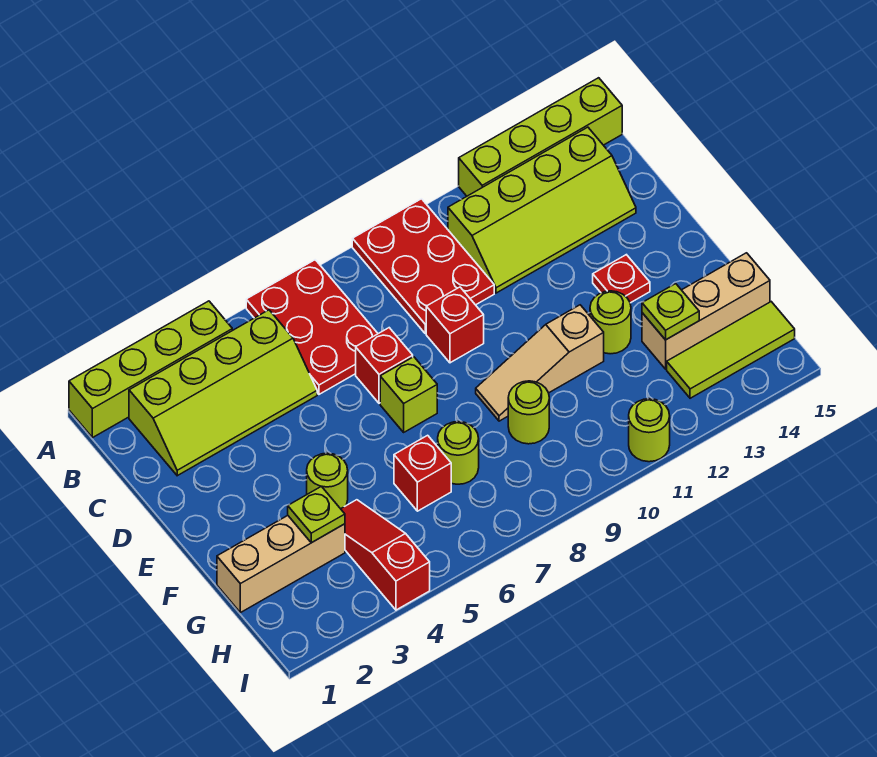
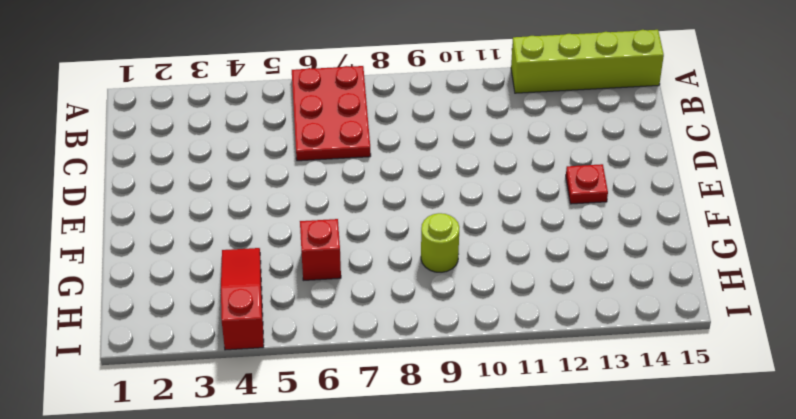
none -> lime brick A1:A4 level 1
none -> red plate A9:C10 level 1
none -> lime slope B2:C5 level 1 top B

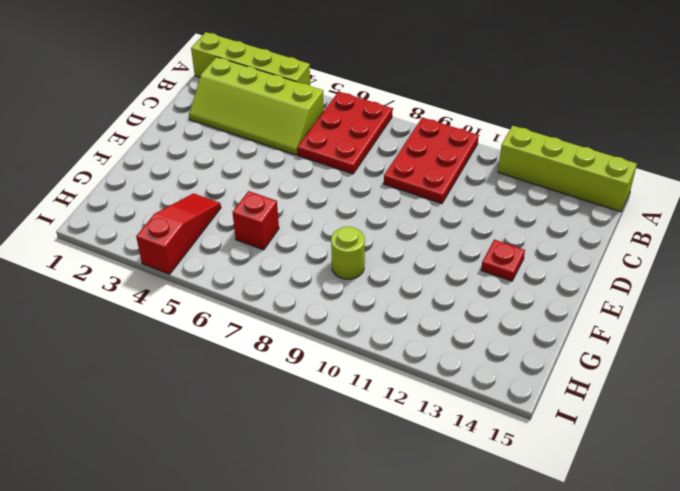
none -> lime slope B11:C14 level 1 top B
none -> red brick D7 level 1
none -> red brick D9 level 1

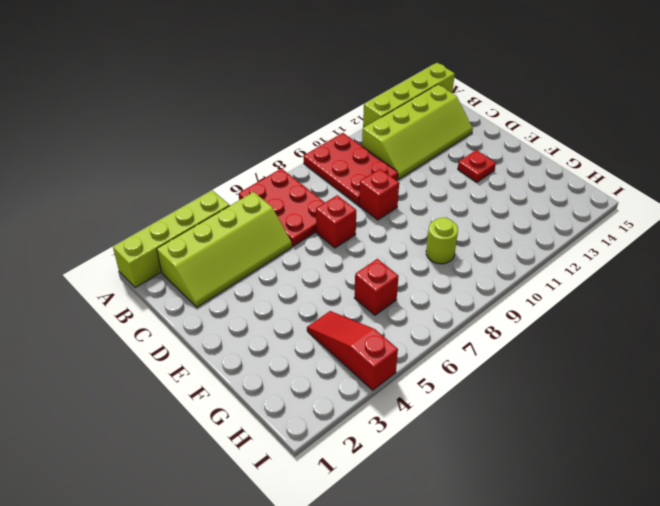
none -> lime brick E7 level 1
none -> lime round brick F4 level 1
none -> tan slope F9:F11 level 1 top 11

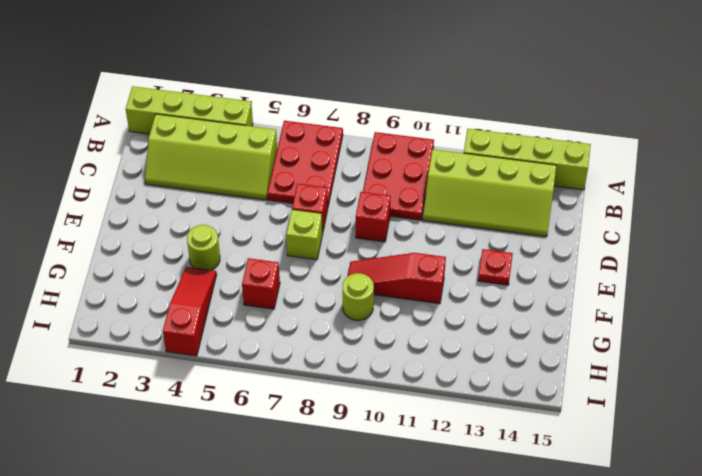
red slope F9:F11 level 1 top 11 -> tan slope F9:F11 level 1 top 11
none -> lime round brick F12 level 1
none -> tan brick G1:G3 level 1
none -> lime round brick G7 level 1

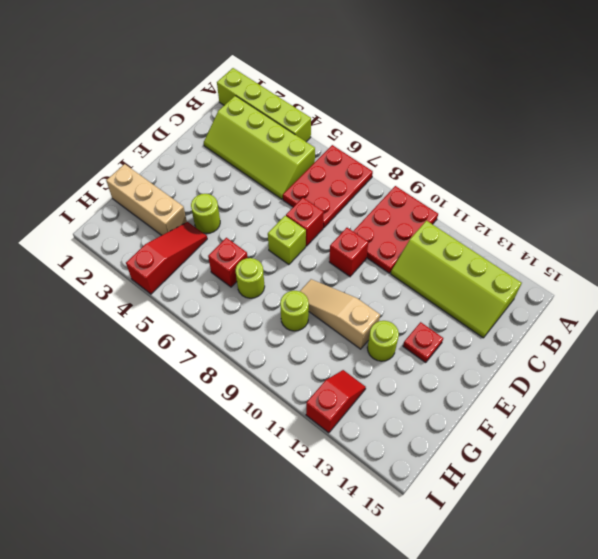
red slope H12:I12 level 1 top I -> none
none -> lime brick A12:A15 level 1
none -> tan brick G13:G15 level 1
none -> lime tile H13:H15 level 1

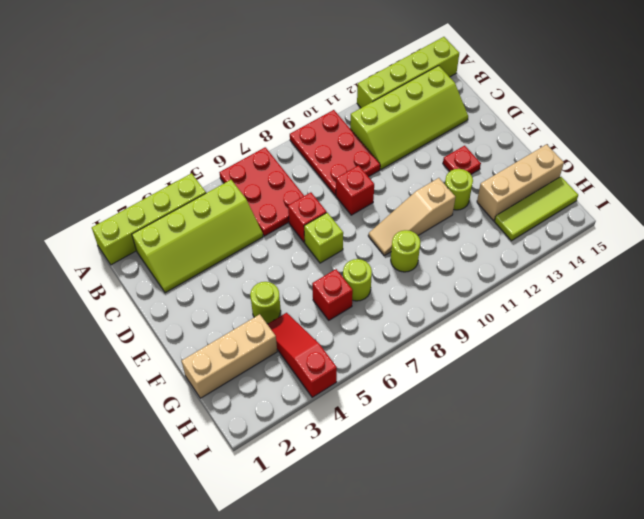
none -> lime round brick I11 level 1
none -> lime plate G3 level 2
none -> lime plate G13 level 2

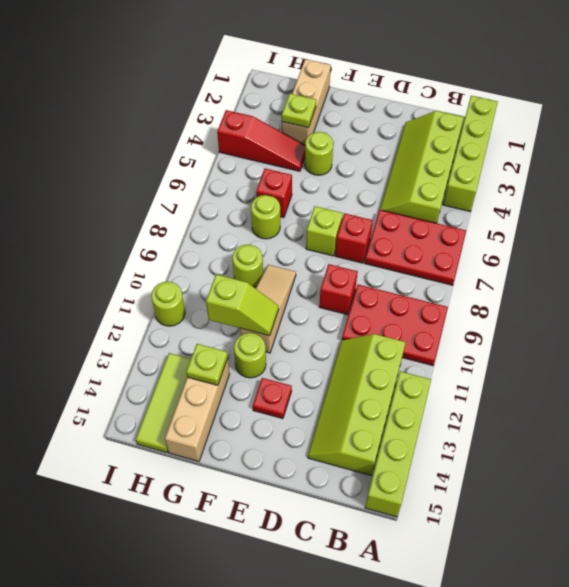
lime slope F11:G11 level 2 top G -> none

